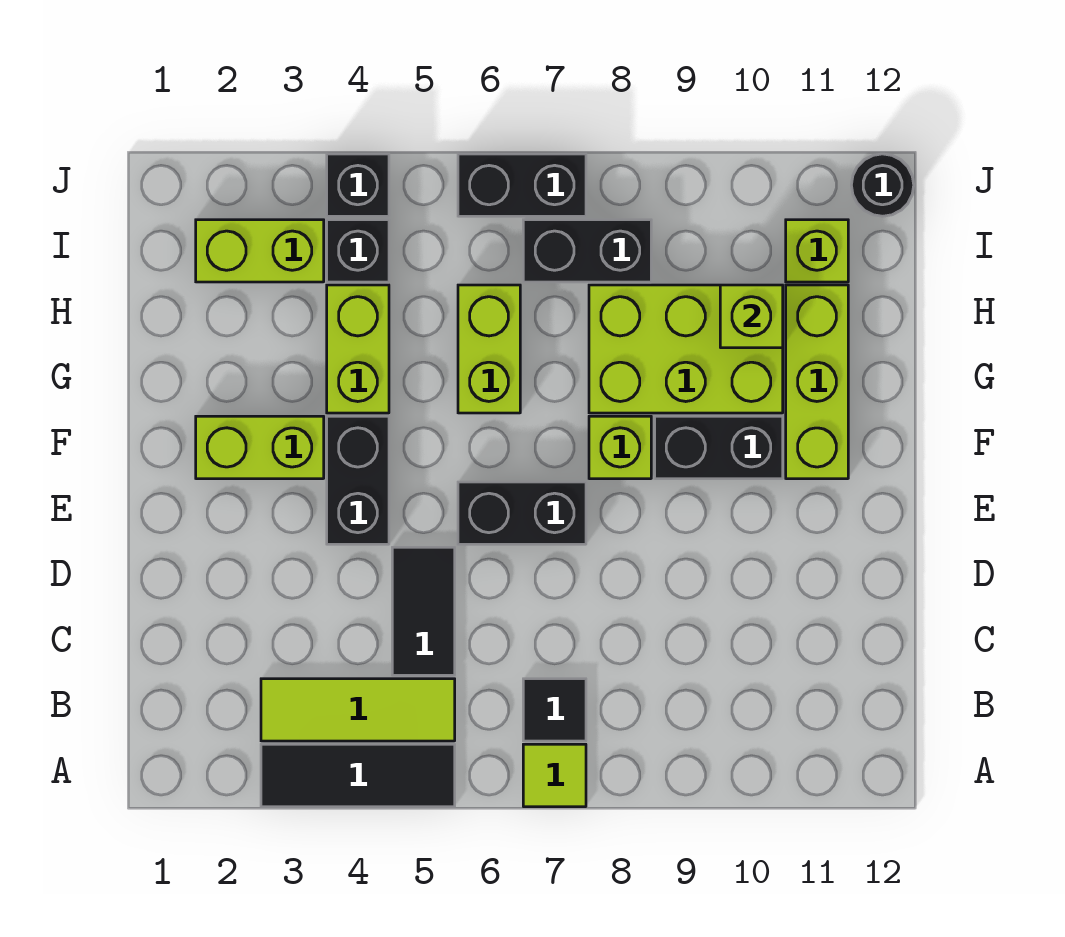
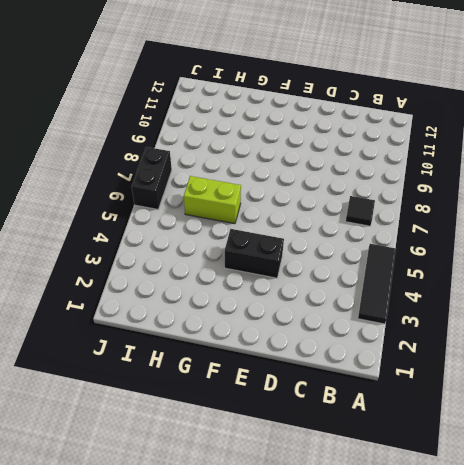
none -> lime tile A7 level 1
none -> lime tile B3:B5 level 1
none -> black tile C5:D5 level 1

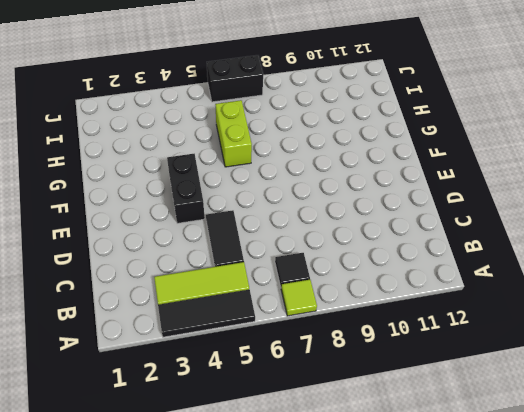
none -> black brick E6:E7 level 1
none -> lime brick F2:F3 level 1
none -> lime brick F8 level 1

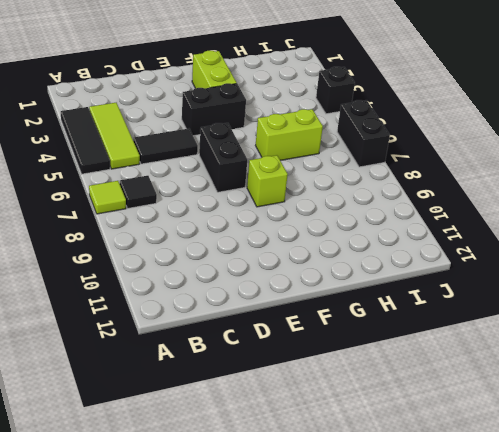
none -> black brick F9:F10 level 1
none -> lime brick F11:H11 level 1
none -> lime brick G4:H4 level 1

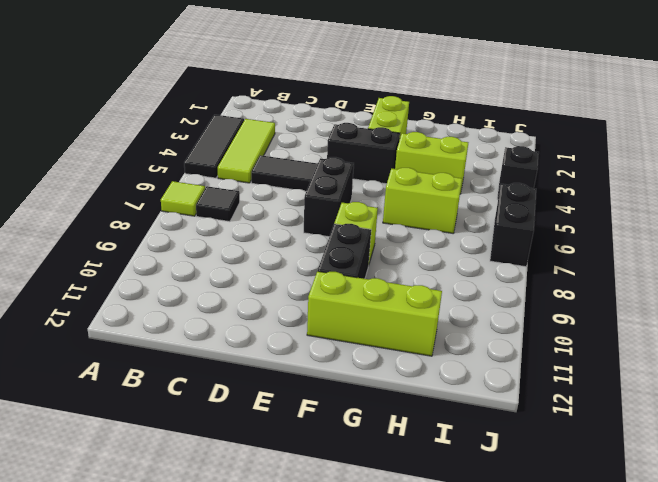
none -> lime brick G8:H10 level 1
none -> lime brick I2:I3 level 1
none -> black brick I4 level 1

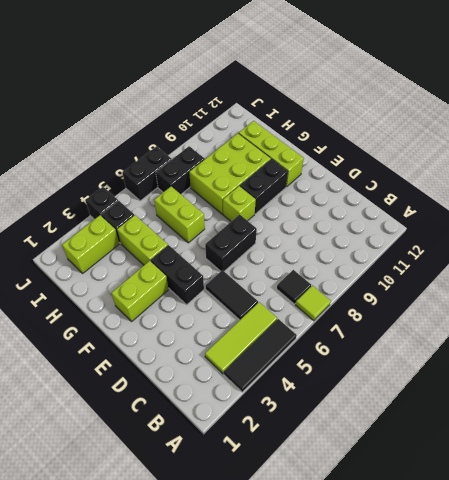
none -> lime brick I11 level 1
none -> black round brick J12 level 1
none -> lime brick H10 level 2

